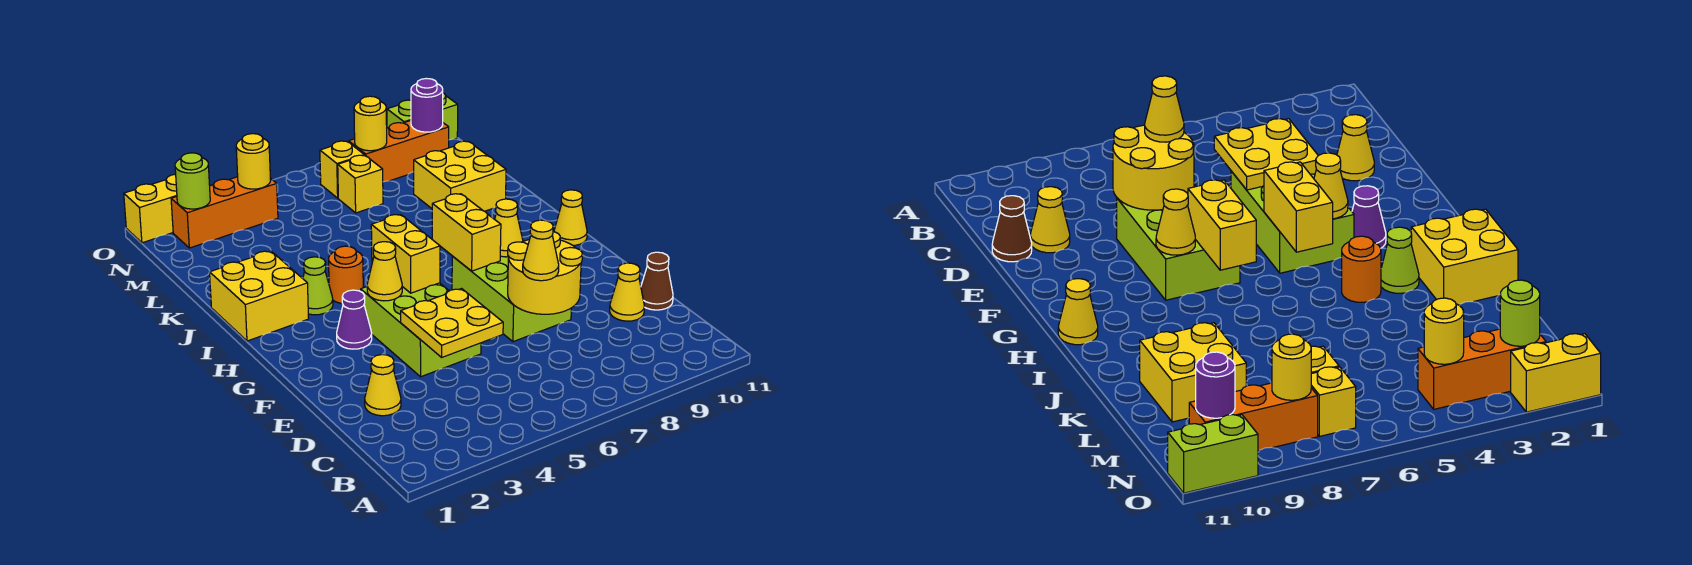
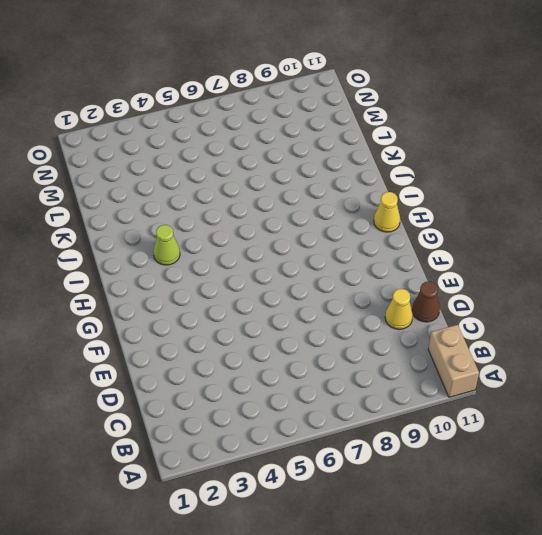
tan brick A11:B11 level 1 -> none
none -> yellow cone D2 level 1
none -> lime brick E4:G5 level 1
none -> lime brick E7:G8 level 1

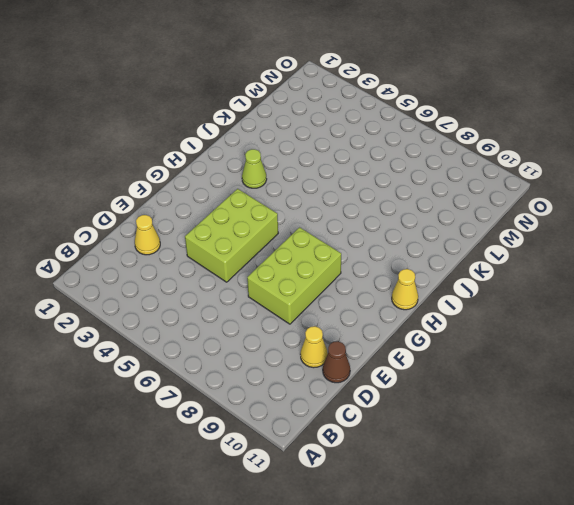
none -> purple cone G3 level 1
none -> yellow brick I1:J2 level 1
none -> orange round brick I4 level 1

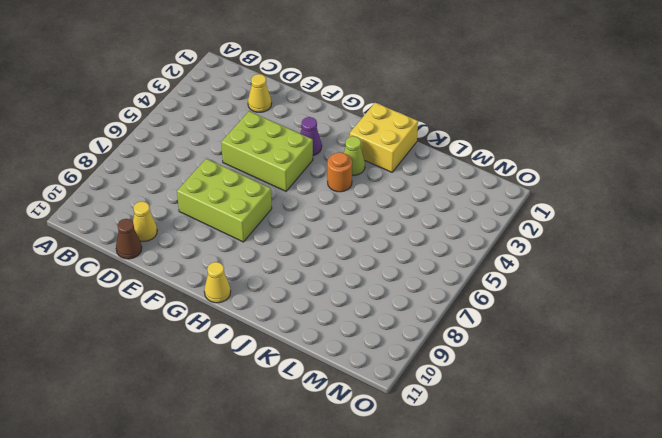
none -> yellow brick K9:L10 level 1
none -> yellow brick M7 level 1
none -> orange brick N2:N4 level 1

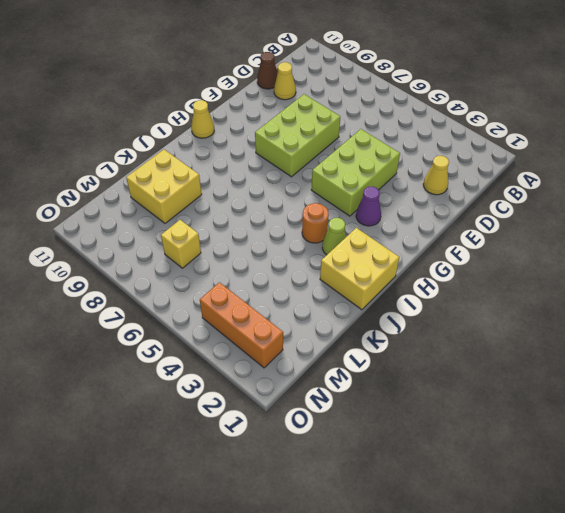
none -> yellow brick N7 level 1
none -> orange brick N8:N10 level 1
none -> yellow brick O1:O2 level 1

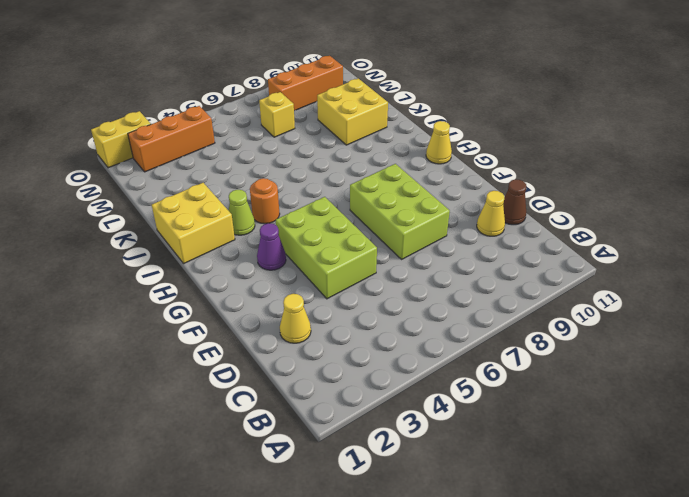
none -> yellow brick N7 level 1
none -> lime brick O10:O11 level 1
none -> yellow plate D4:E5 level 2

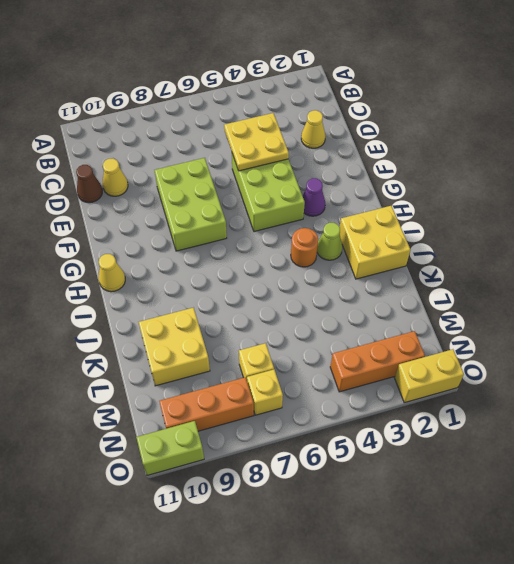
none -> yellow round brick D7:E8 level 2
none -> yellow cone G4 level 2
none -> yellow brick G5:H5 level 2

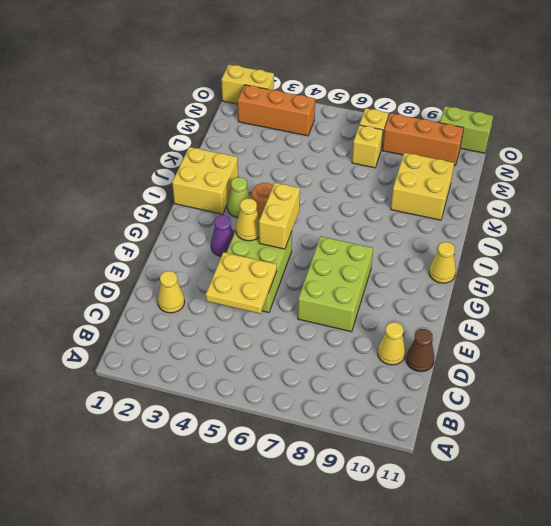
none -> yellow round brick D7:E8 level 2
none -> yellow brick G7:H7 level 2
none -> yellow cone G8 level 2

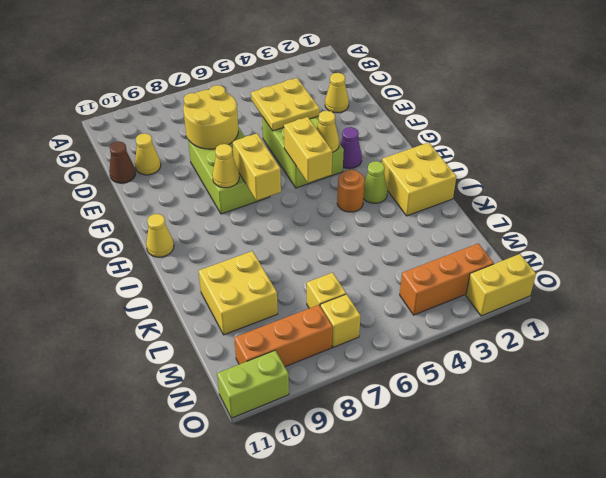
none -> lime round brick N2 level 2
none -> yellow round brick N4 level 2
none -> yellow round brick N8 level 2

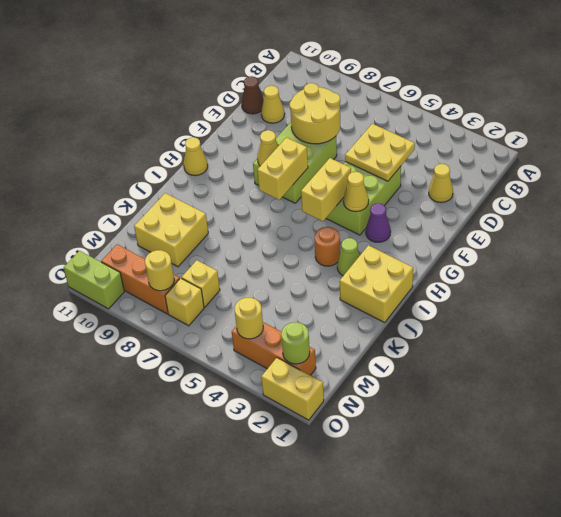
none -> purple round brick N10 level 2
none -> yellow cone D7 level 3

